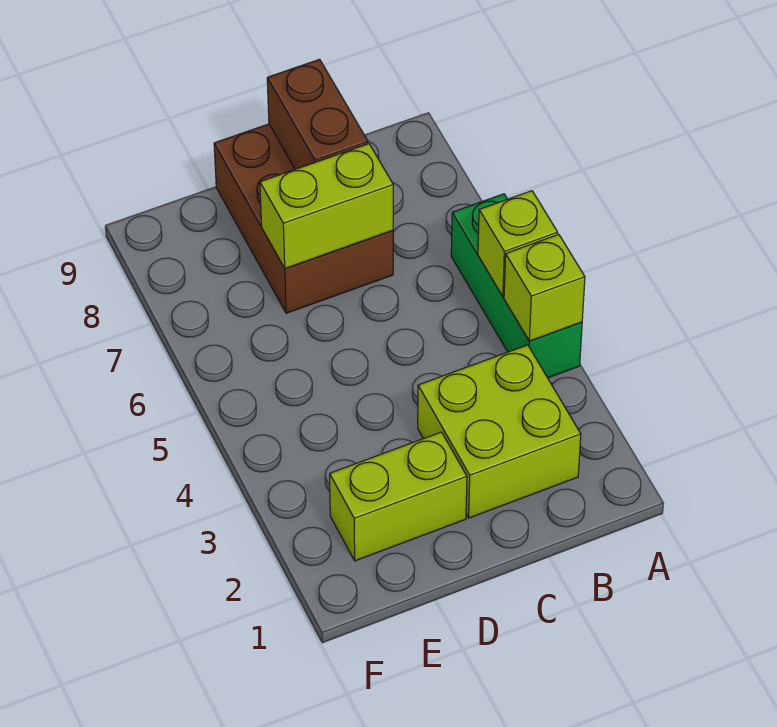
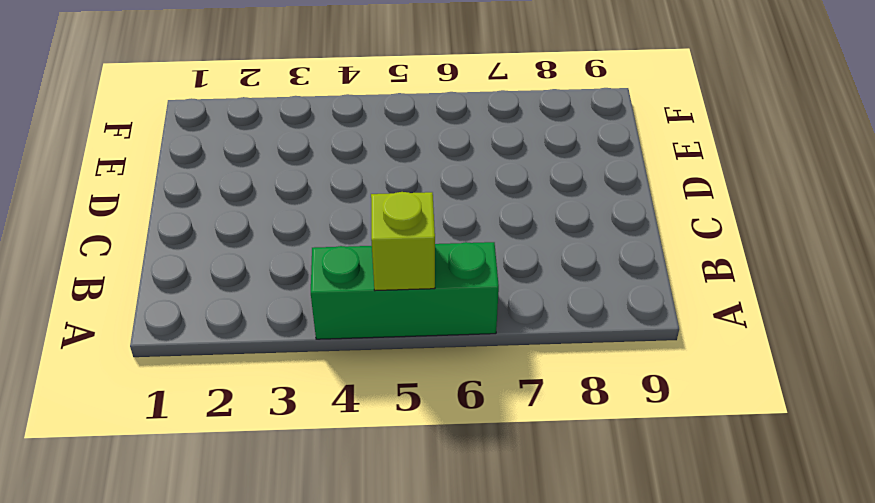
none -> lime brick B2:C3 level 1
none -> brown brick C7:D9 level 1

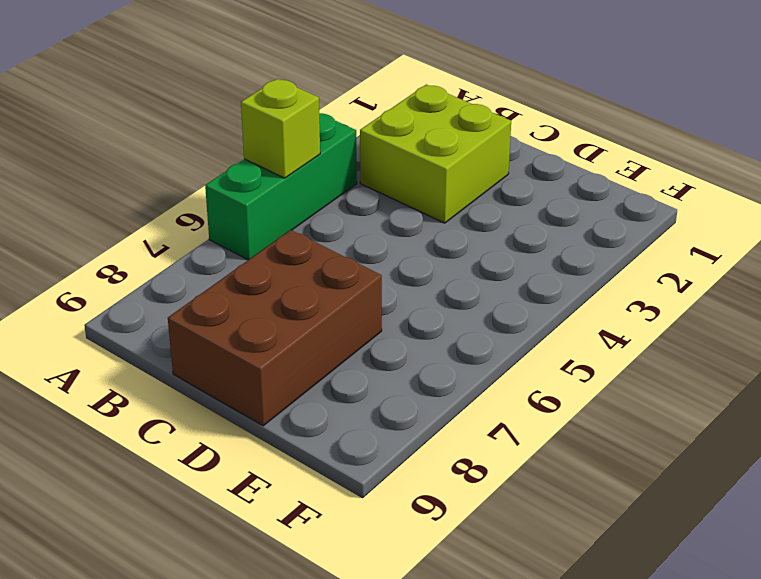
none -> lime brick D2:E2 level 1
none -> lime brick A4 level 2

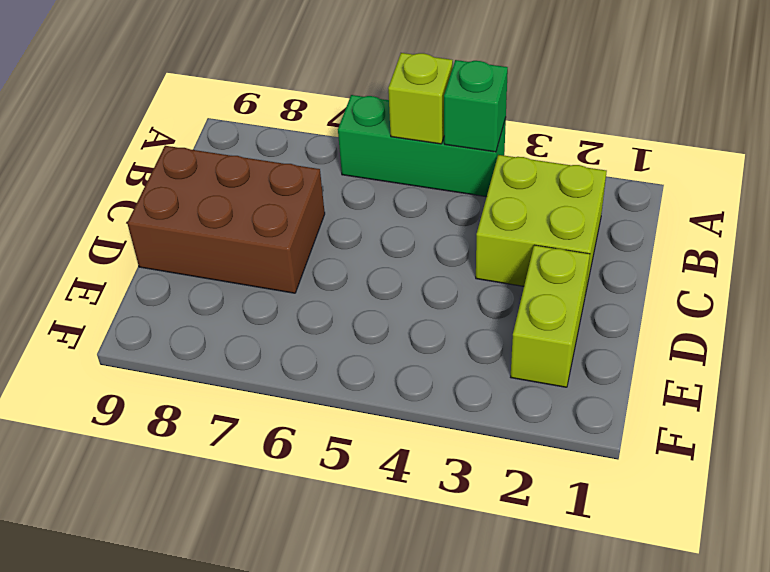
green brick A4 level 2 -> lime brick A4 level 2
none -> lime brick C7:D7 level 2
none -> brown brick C8:C9 level 2

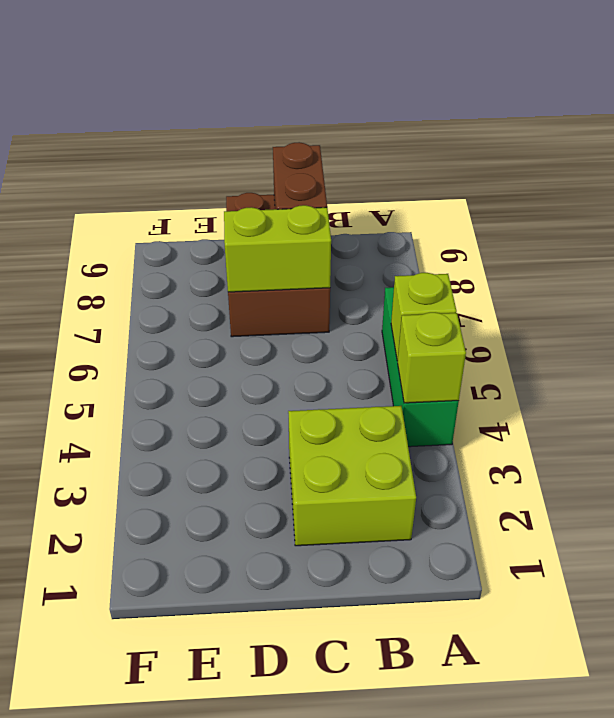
none -> lime brick D2:E2 level 1

